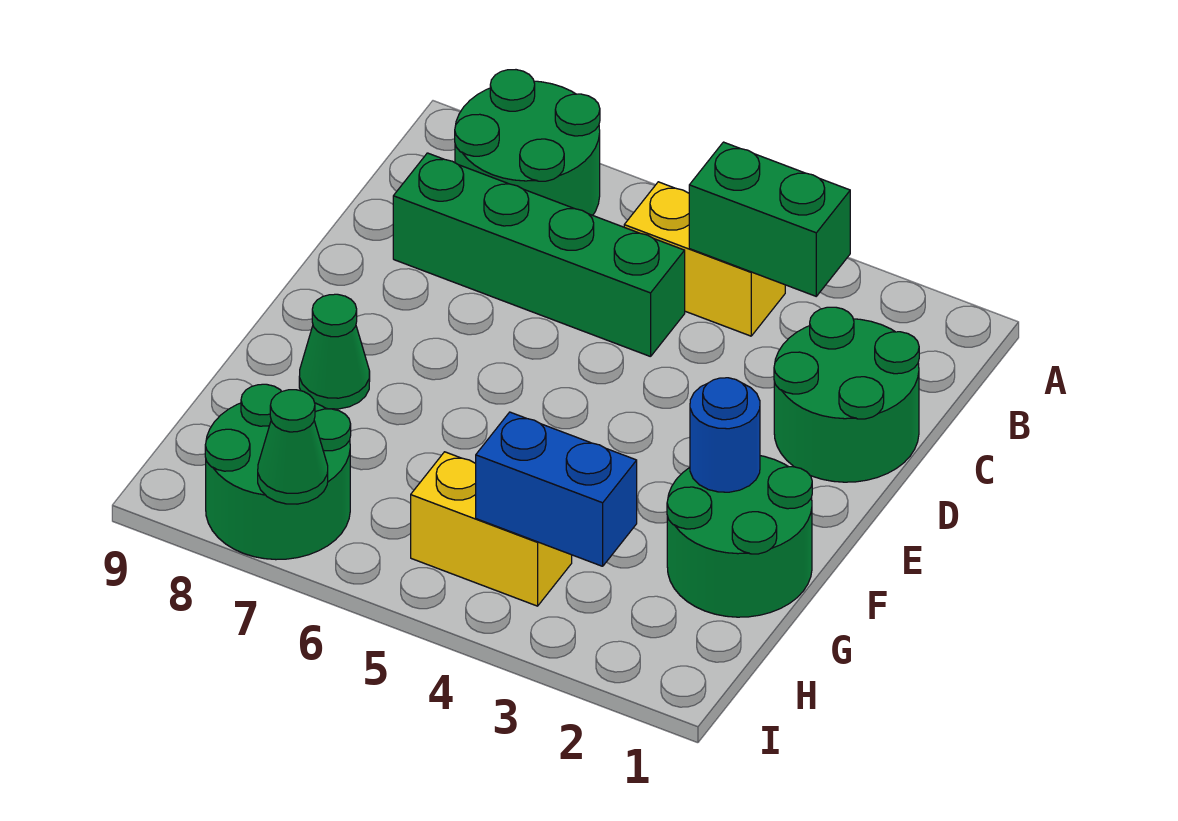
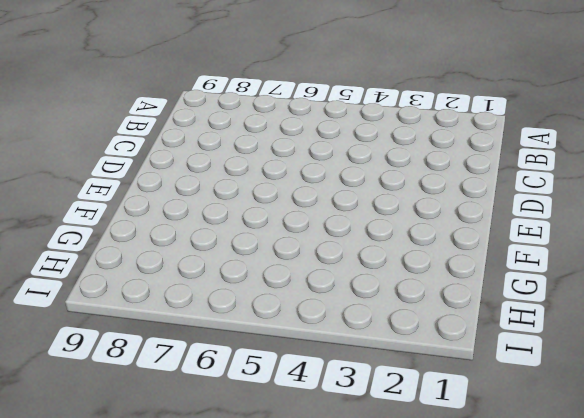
none -> green round brick A7:B8 level 1
none -> yellow brick B4:B5 level 1
none -> green round brick C1:D2 level 1

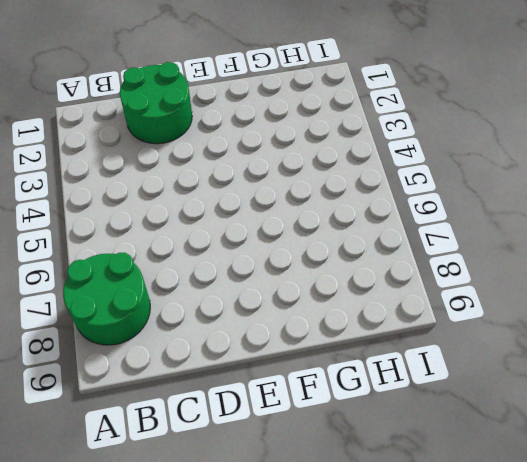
none -> yellow brick B4:B5 level 1
none -> green brick C5:C8 level 1
none -> green round brick F1:G2 level 1

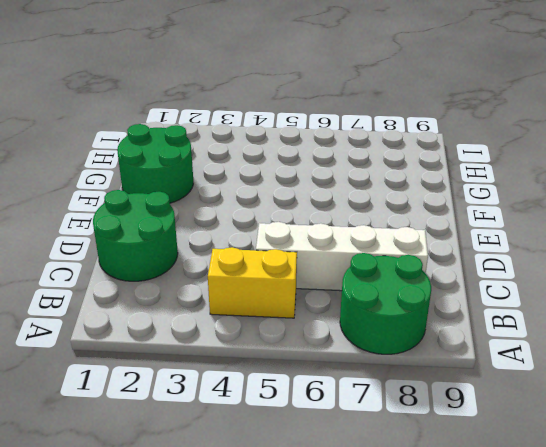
white brick C5:C8 level 1 -> green brick C5:C8 level 1
none -> green cone F8 level 1
none -> yellow brick H4:H5 level 1
none -> green round brick H7:I8 level 1

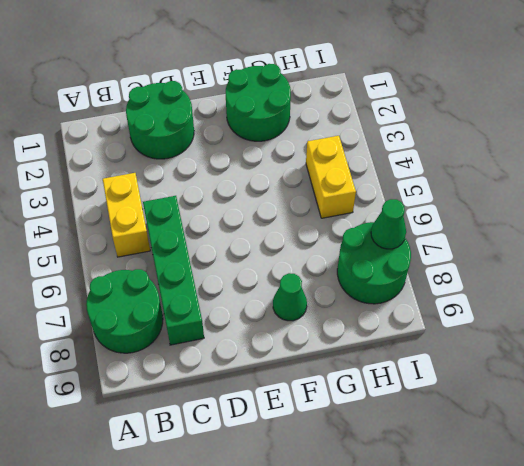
none -> green brick B3:B4 level 2
none -> blue round brick F2 level 2
none -> blue brick H3:H4 level 2

